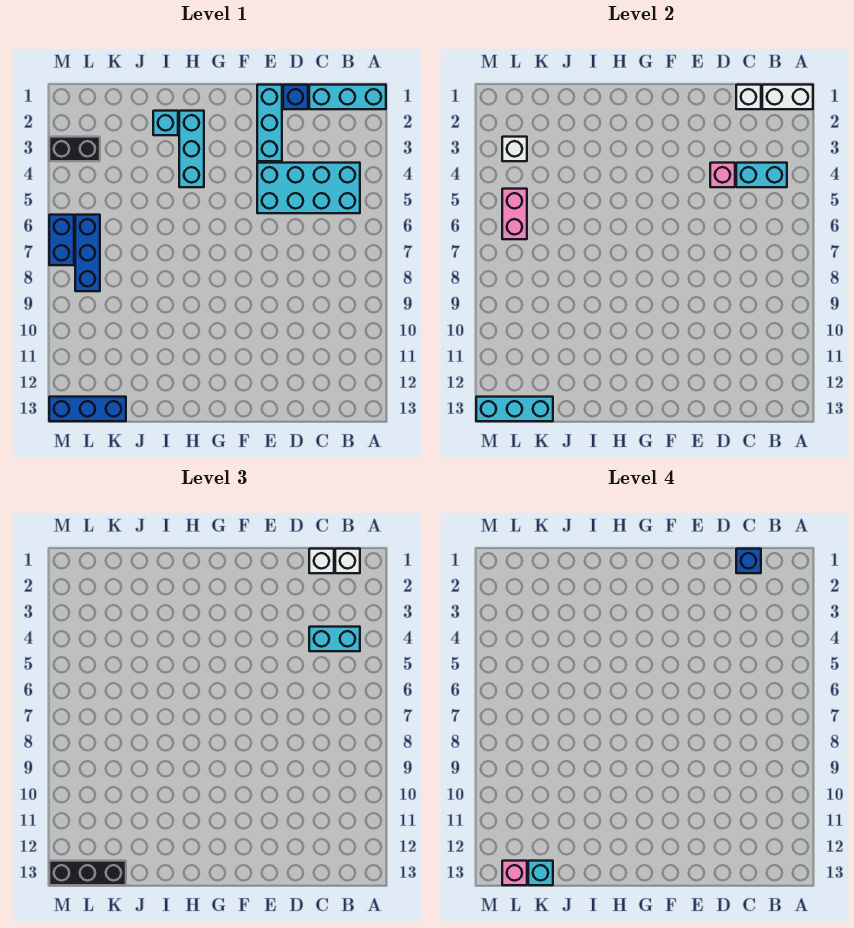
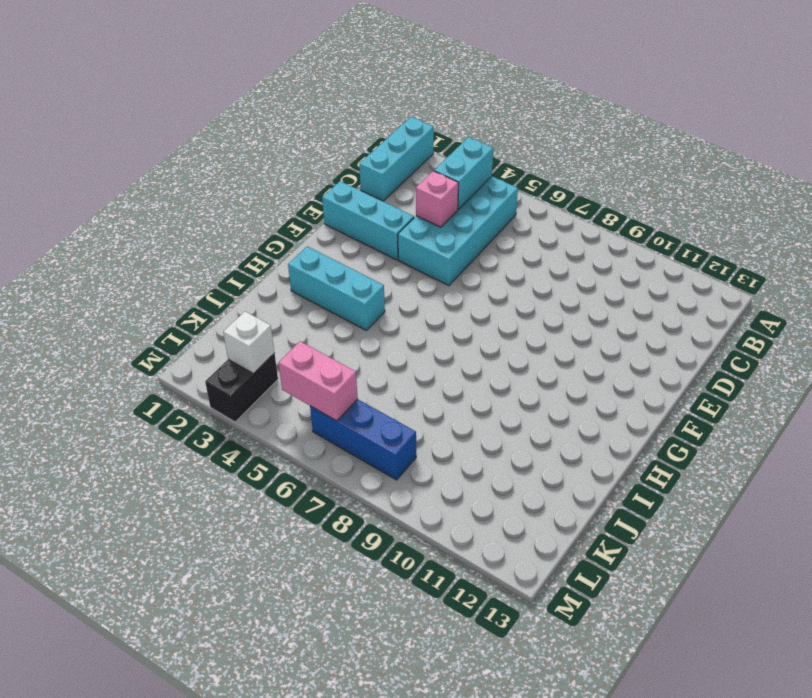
none -> blue brick D1 level 1
none -> cyan brick I2 level 1
none -> blue brick K13:M13 level 1

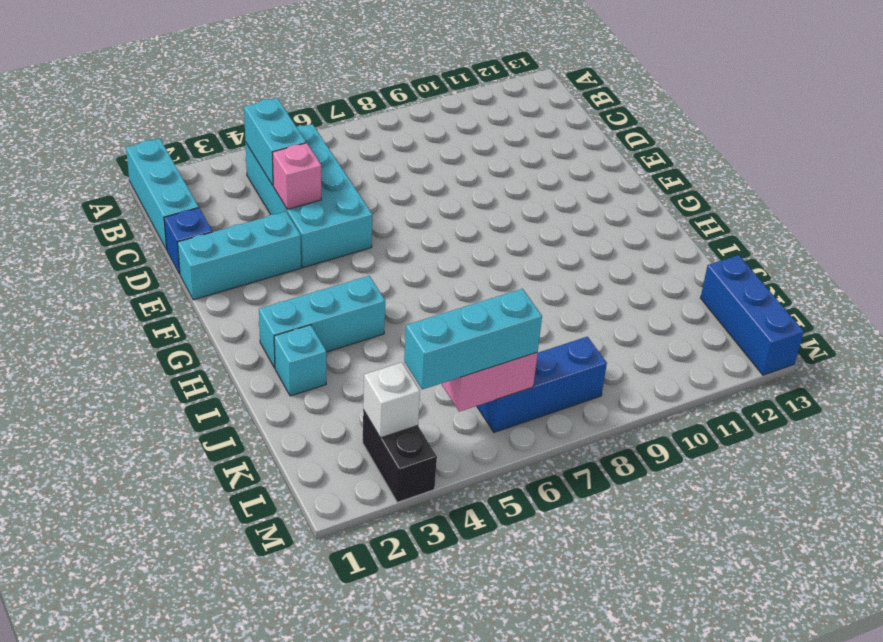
cyan brick L4:L6 level 3 -> cyan brick K13:M13 level 2
none -> blue brick M6:M7 level 1
none -> white brick A1:B1 level 2
none -> white brick C1 level 2

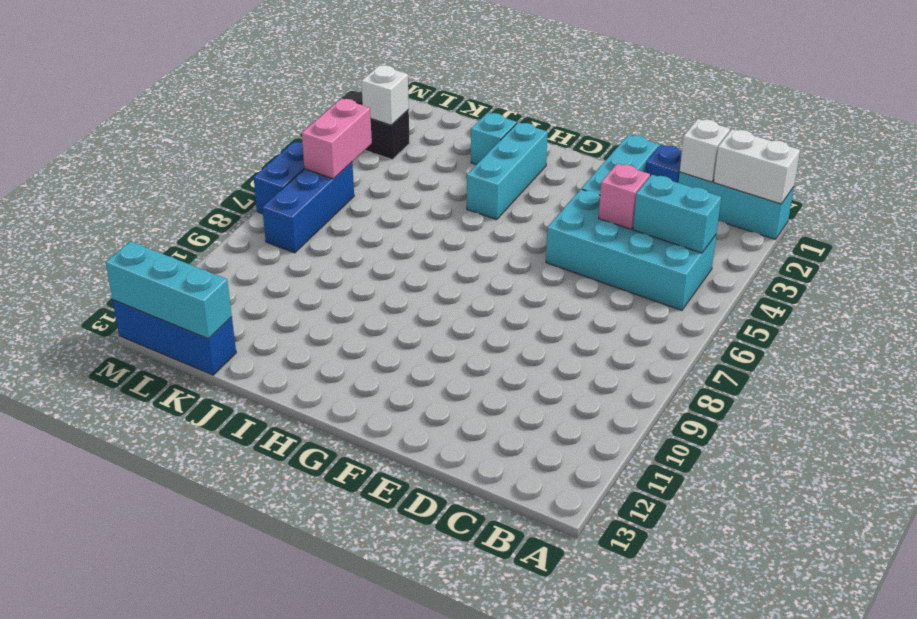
none -> white brick B1 level 3
none -> cyan brick B4:C4 level 3
none -> white brick C1 level 3

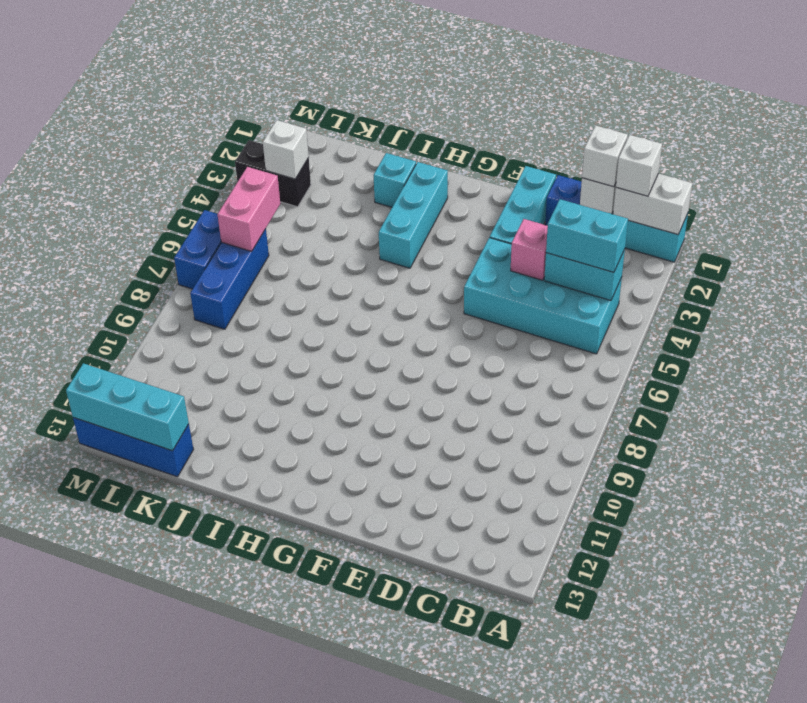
none -> black brick K13:M13 level 3
none -> blue brick C1 level 4
none -> cyan brick K13 level 4

